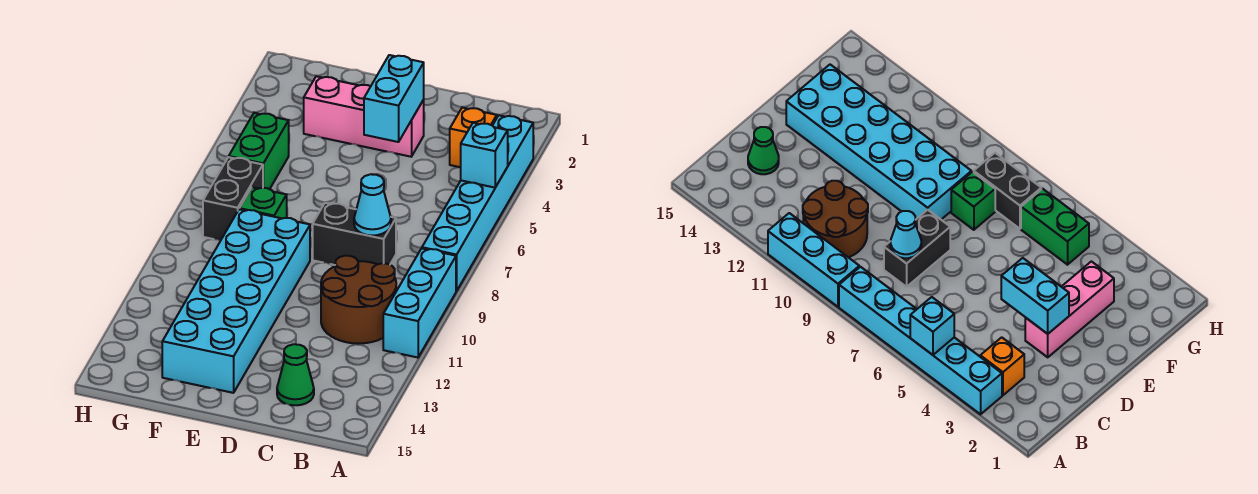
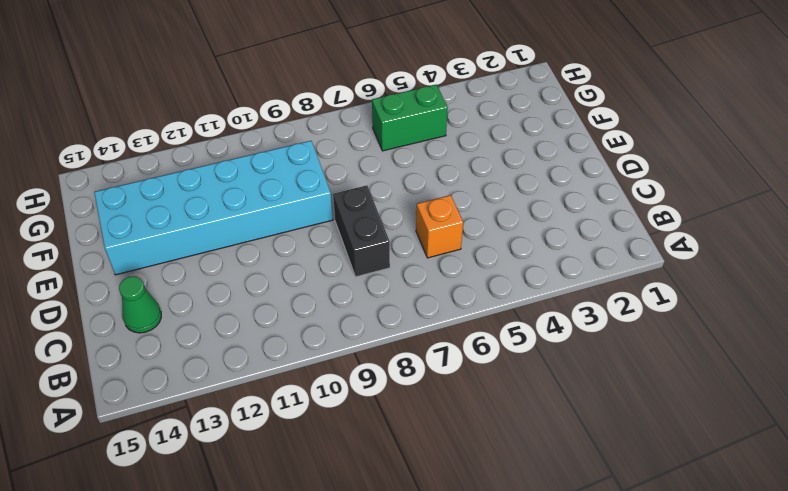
orange brick C6 level 1 -> orange brick B3 level 1
none -> cyan brick A3:A8 level 1
none -> cyan brick A9:A11 level 1
none -> brown round brick B10:C11 level 1

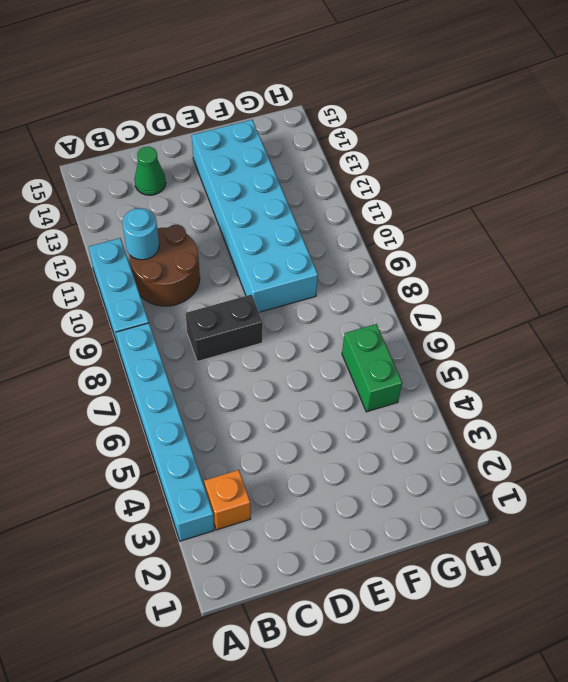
cyan round brick B11 level 2 -> none
none -> pink brick D3:F3 level 1
none -> green brick F8 level 1
none -> black brick G7:G8 level 1

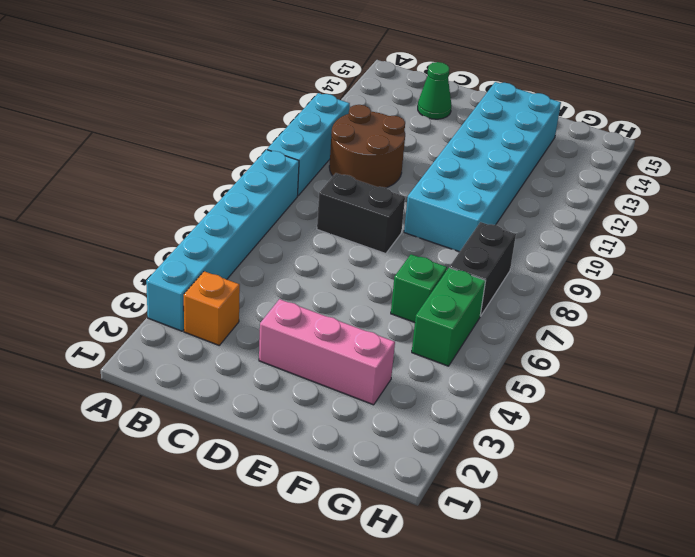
green brick F6 level 1 -> green brick F8 level 1
none -> cyan brick A5 level 2
none -> cyan cone C8 level 2
none -> cyan brick D3:D4 level 2

